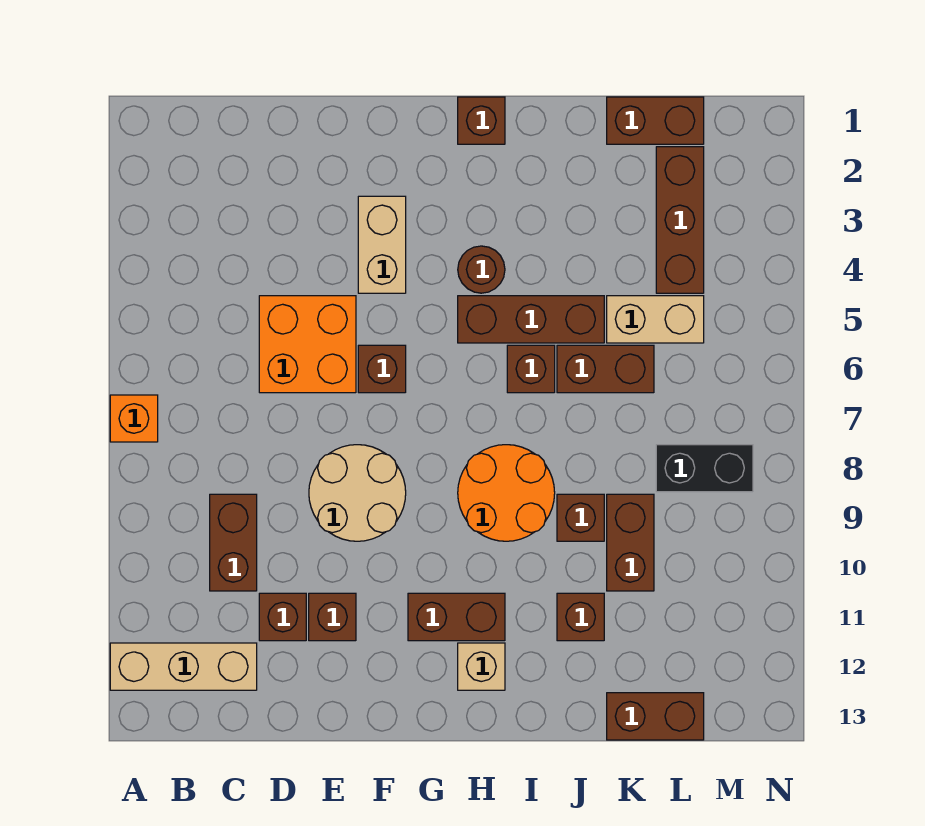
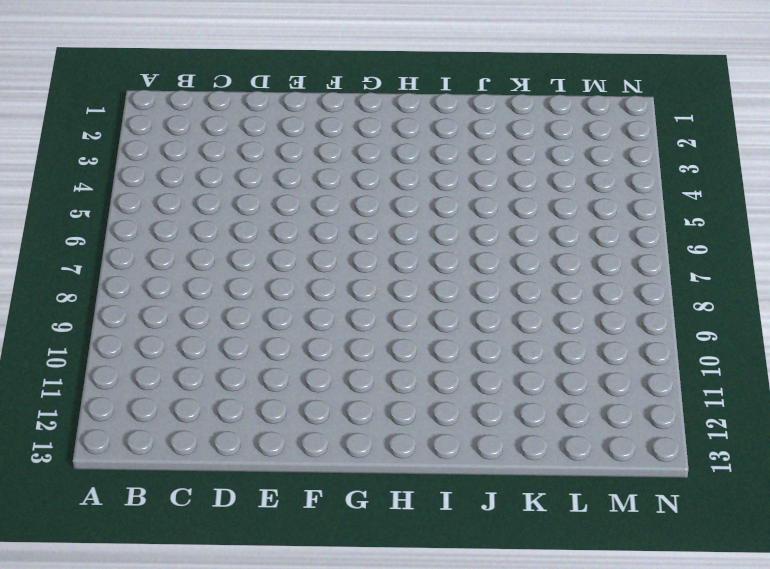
none -> orange brick A7 level 1
none -> tan brick A12:C12 level 1
none -> brown brick C9:C10 level 1

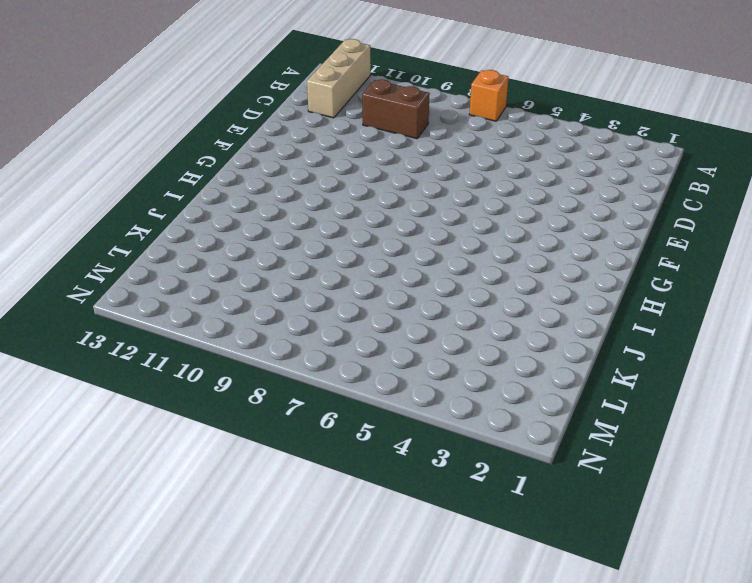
none -> orange brick D5:E6 level 1
none -> brown brick D11 level 1
none -> tan round brick E8:F9 level 1

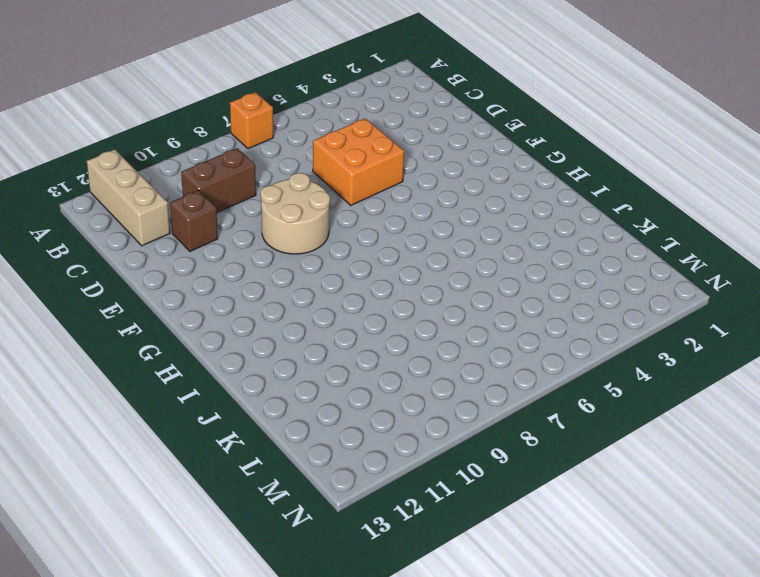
none -> brown brick E11 level 1
none -> tan brick F3:F4 level 1
none -> brown brick F6 level 1

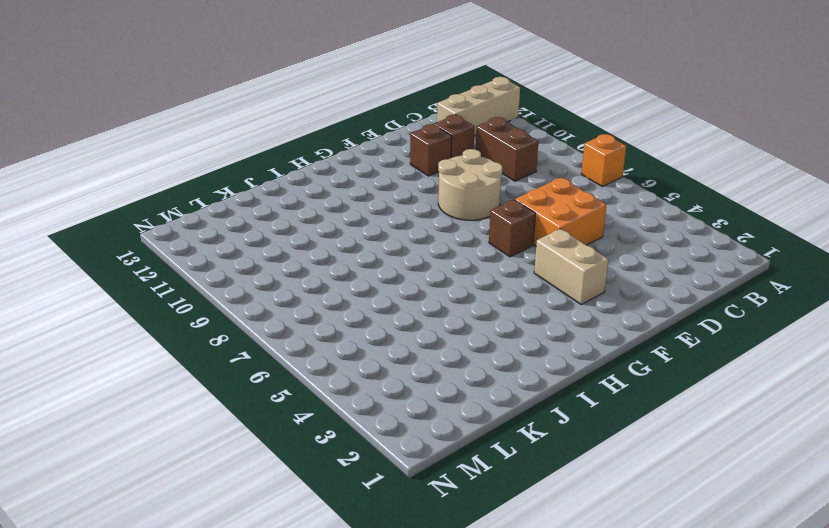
none -> brown brick G11:H11 level 1
none -> brown brick H1 level 1
none -> brown round brick H4 level 1

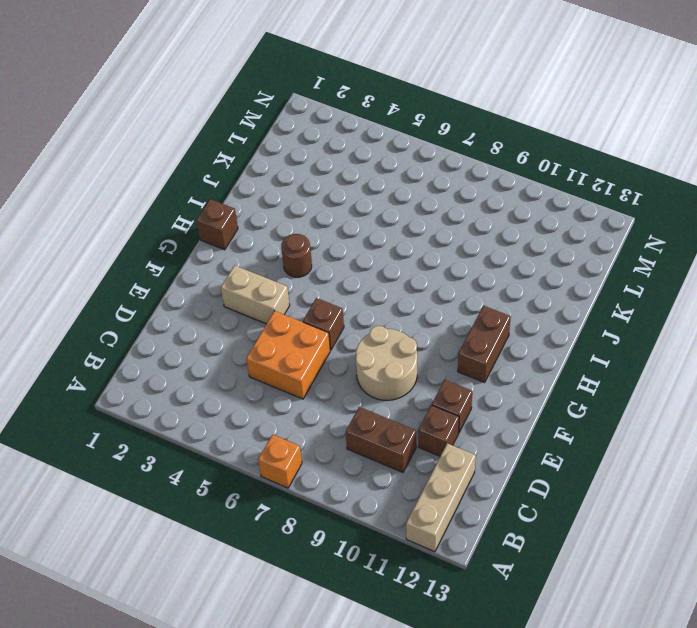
none -> brown brick H5:J5 level 1
none -> orange round brick H8:I9 level 1
none -> tan brick H12 level 1

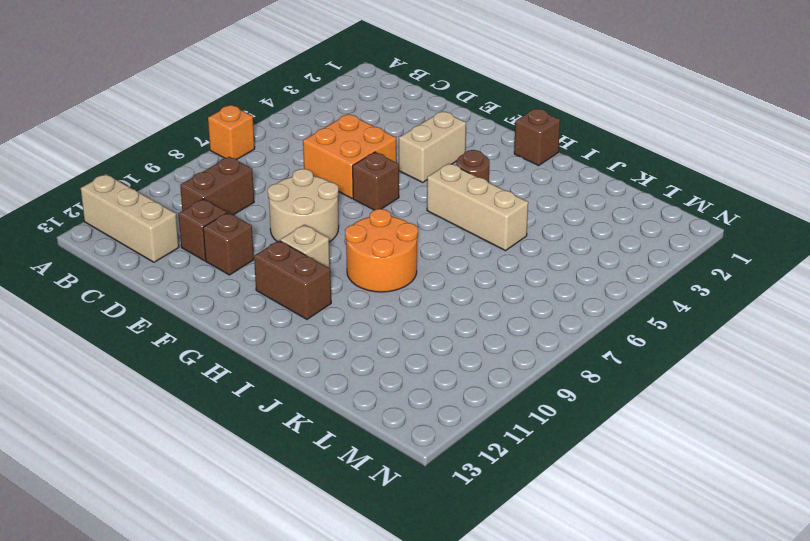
tan brick G10 level 1 -> tan brick H12 level 1
tan brick H5:J5 level 1 -> brown brick H5:J5 level 1
none -> brown brick I6 level 1
none -> brown brick J6:K6 level 1
none -> brown brick J9 level 1

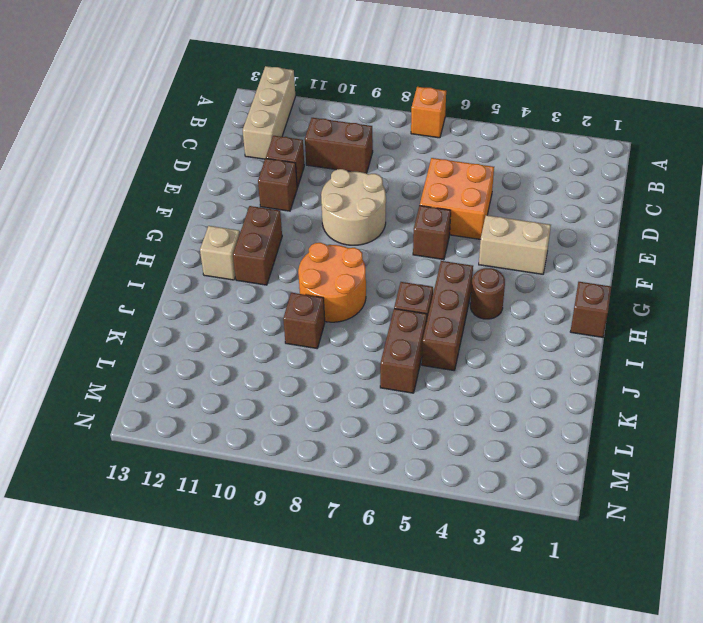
none -> brown brick J11 level 1
none -> brown brick K1:L1 level 1
none -> tan brick K5:L5 level 1

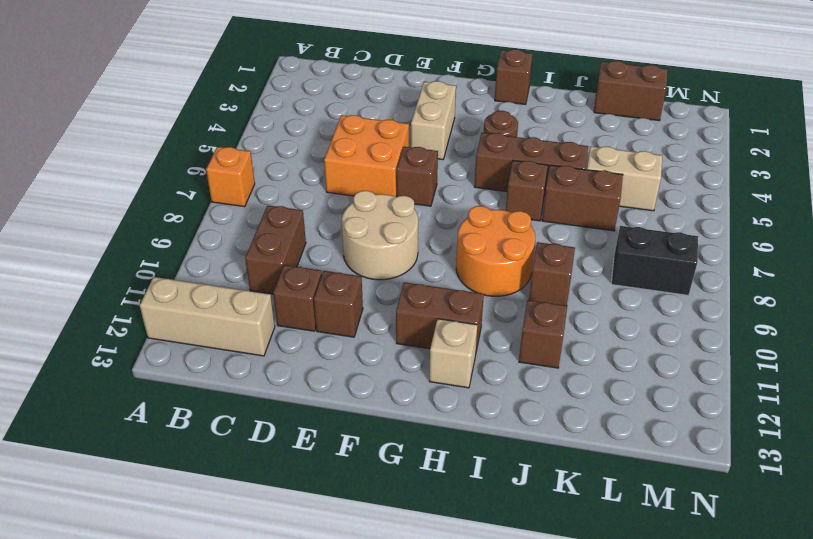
none -> brown brick K9:K10 level 1
none -> brown brick K13:L13 level 1
none -> brown brick L2:L4 level 1

